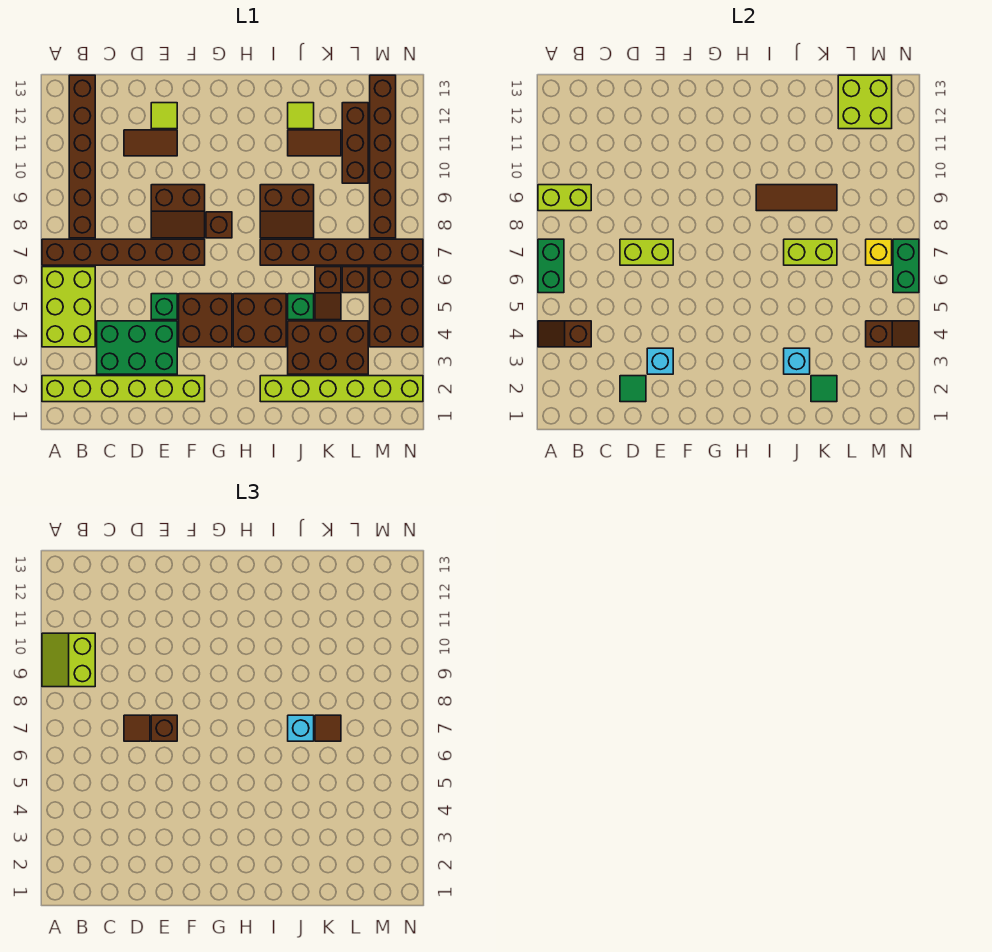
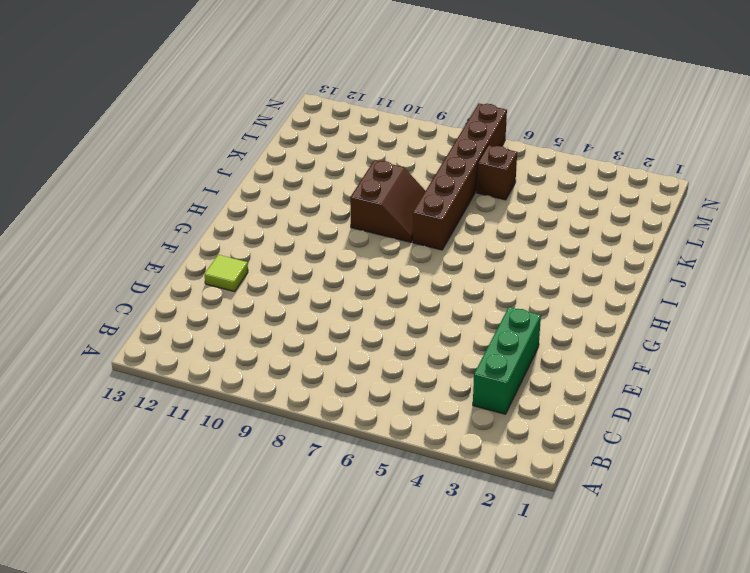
green brick C3:E3 level 1 -> green brick C3:E4 level 1
none -> lime brick A2:F2 level 1
none -> lime brick A4:B6 level 1
none -> brown brick A7:F7 level 1
none -> brown brick B8:B13 level 1

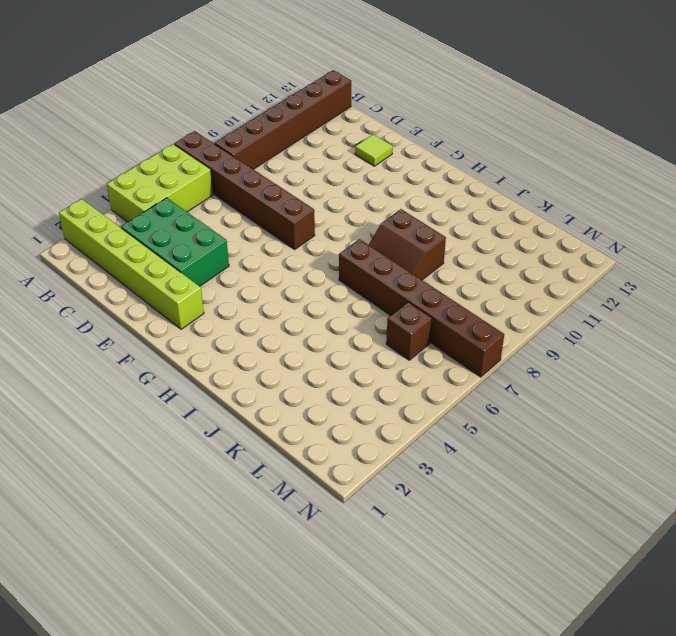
none -> brown tile D11:E11 level 1
none -> green brick E5 level 1
none -> brown slope E8:F9 level 1 top 9
none -> brown brick F4:G5 level 1

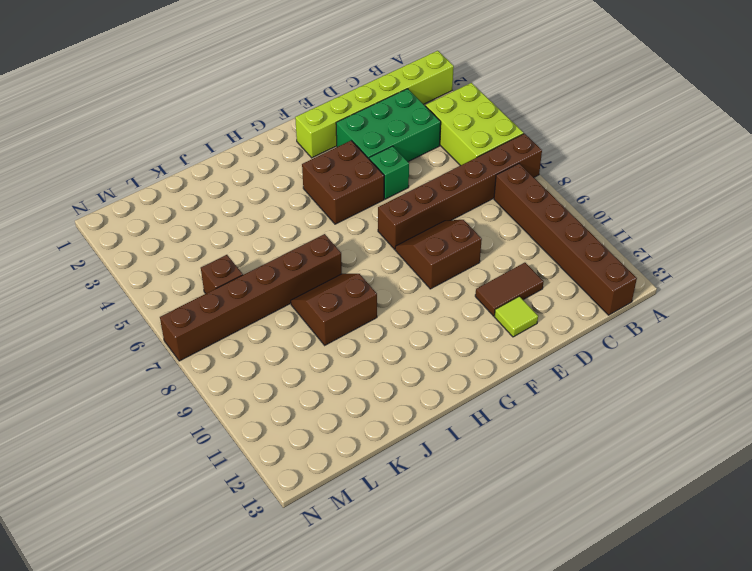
none -> brown brick G8 level 1
none -> brown brick H4:I5 level 1
none -> lime brick I2:N2 level 1
none -> brown brick J3:L4 level 1

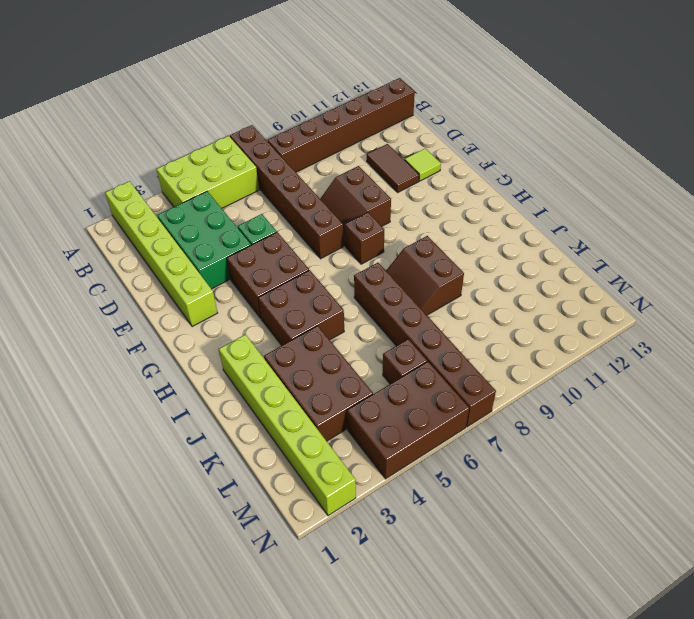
none -> green brick J5 level 1
none -> brown tile J11:K11 level 1
none -> lime tile J12 level 1
none -> brown slope K5:K6 level 1 top 6

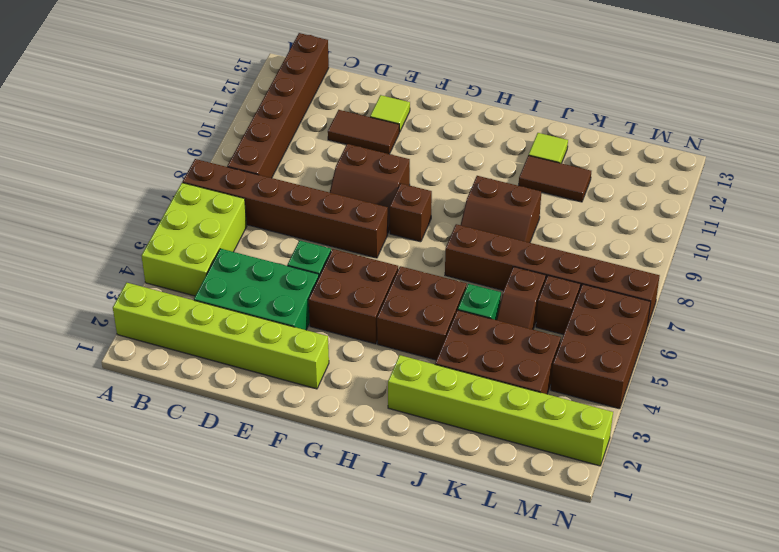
none -> brown brick L10:L12 level 1
none -> brown brick M8:M13 level 1
none -> brown slope A4:B4 level 2 top B
none -> green brick A6:A7 level 2

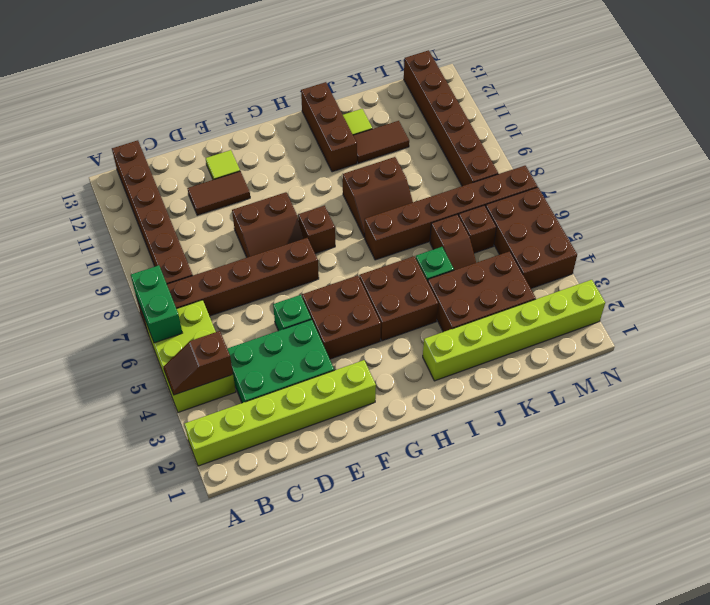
brown brick I11:I13 level 1 -> brown brick L10:L12 level 1
none -> lime brick A9:B9 level 2
none -> green tile D2 level 2
none -> lime brick D7:E7 level 2
none -> cyan brick E3 level 2

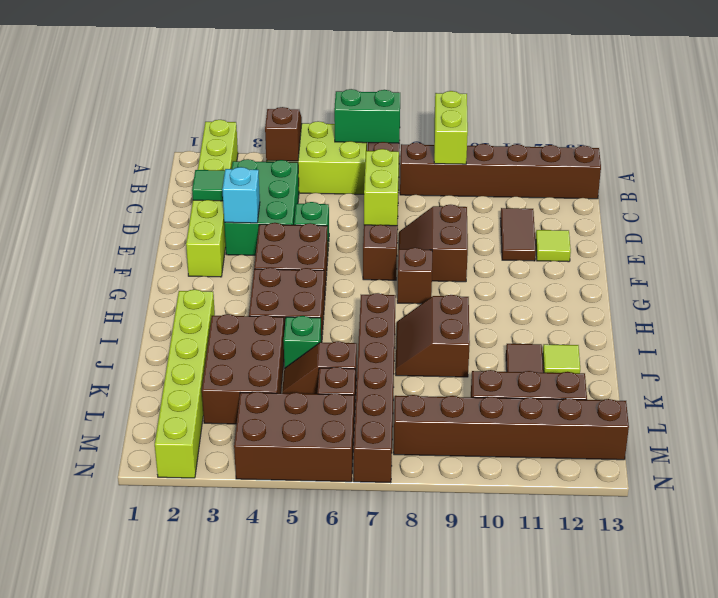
none -> brown tile I9:K9 level 2
none -> cyan brick J3 level 2
none -> lime brick J7:K7 level 2
none -> green tile K2 level 2

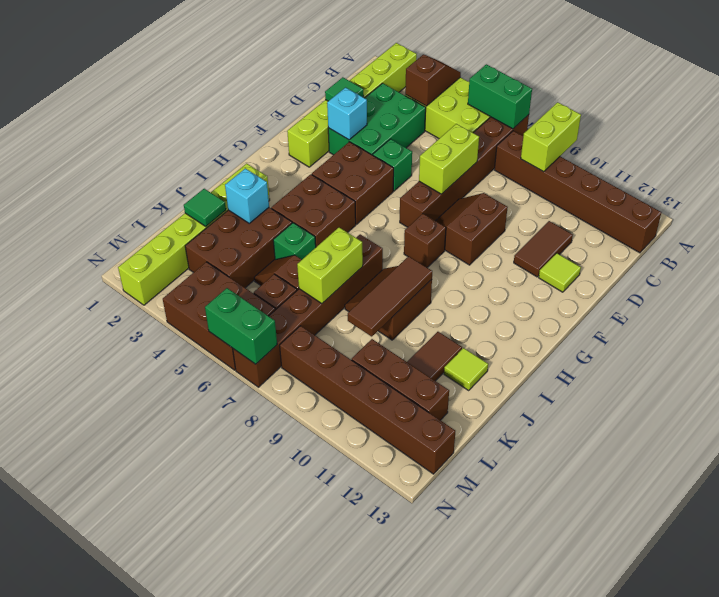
none -> lime brick L12:M13 level 2
none -> brown slope M4:N4 level 2 top M
none -> yellow brick M7 level 2
none -> lime slope A9:B10 level 3 top B

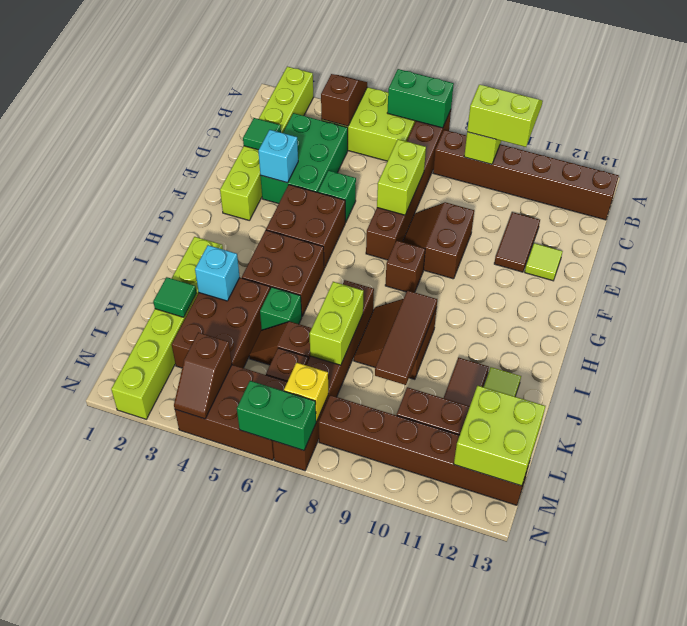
none -> brown tile D7 level 3
none -> brown brick E7 level 3
none -> cyan brick J7 level 3
none -> brown tile K7 level 3

